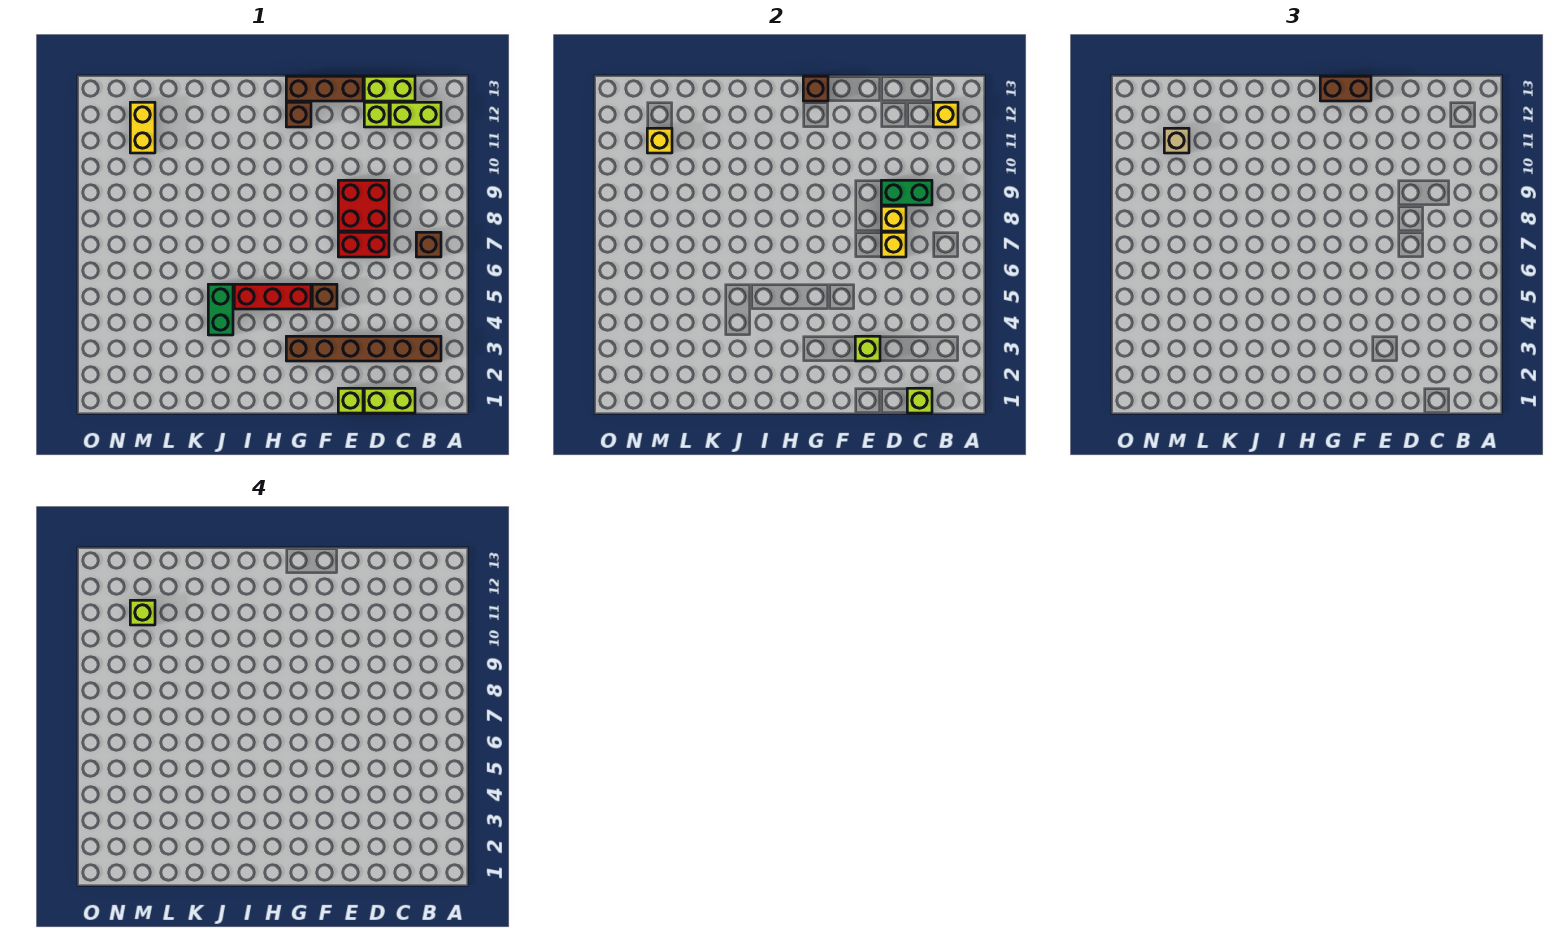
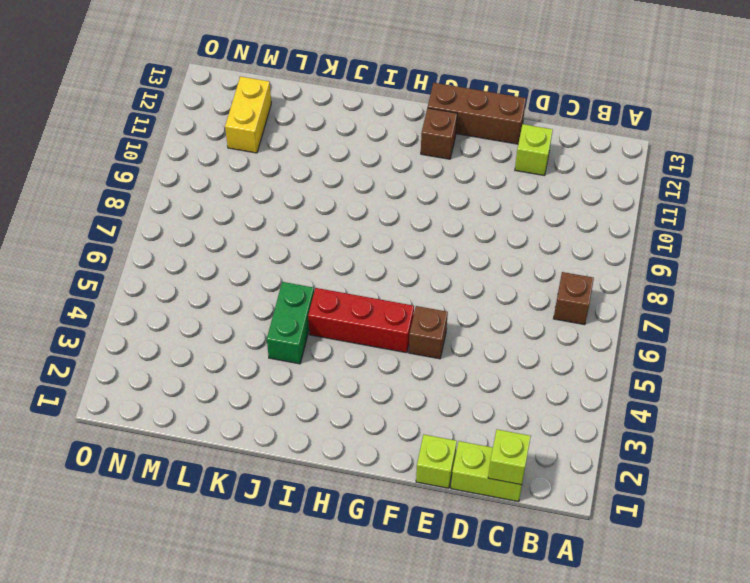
none -> brown brick B3:G3 level 1
none -> lime brick B12:C12 level 1
none -> lime brick C13:D13 level 1

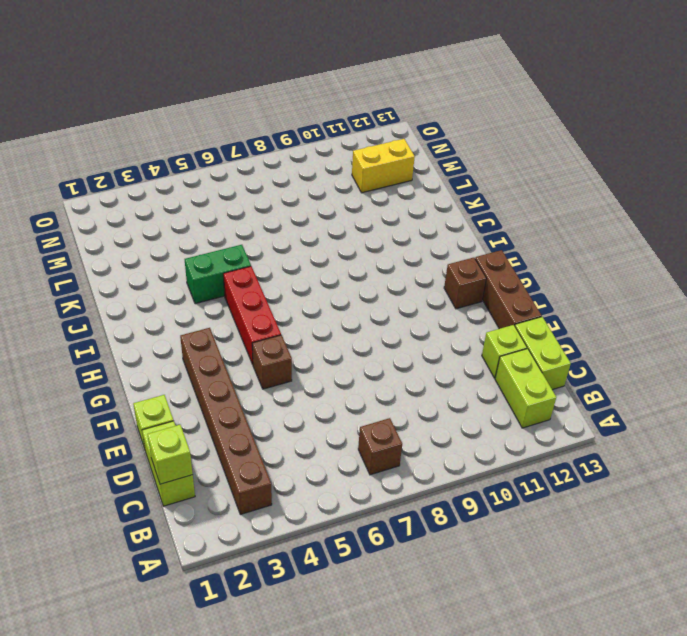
none -> red brick D7:E7 level 1
none -> red brick D8:E9 level 1
none -> yellow brick B12 level 2

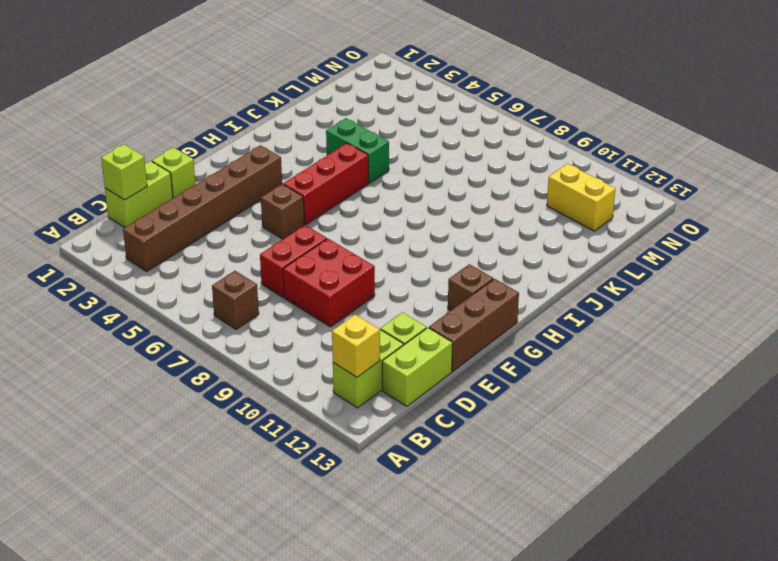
none -> green brick C9:D9 level 2
none -> yellow brick D7 level 2
none -> yellow brick D8 level 2

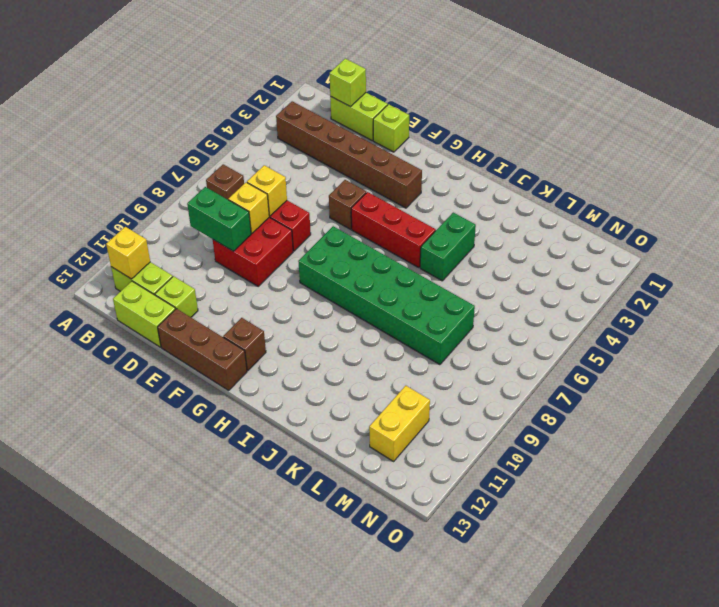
green brick G7:L8 level 1 -> none
none -> lime brick E3 level 2
none -> brown brick G13 level 2
none -> yellow brick M11 level 2

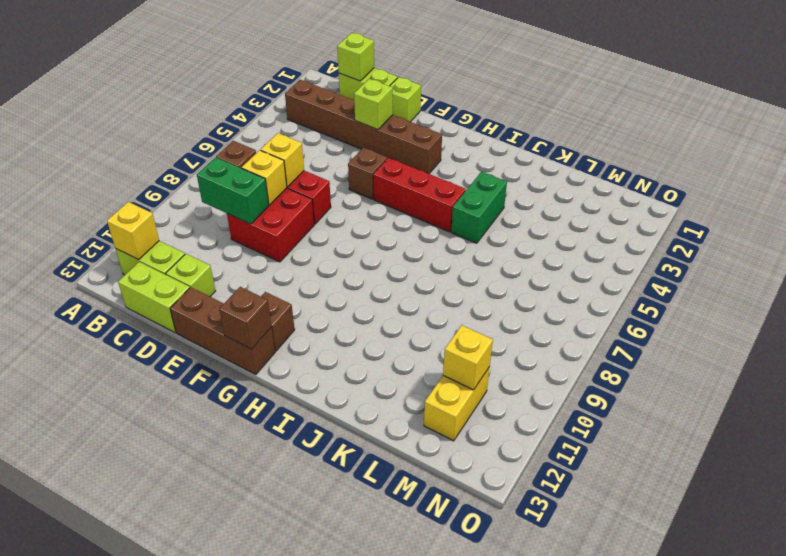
none -> brown brick F13:G13 level 3
none -> tan brick M11 level 3
none -> lime brick M11 level 4

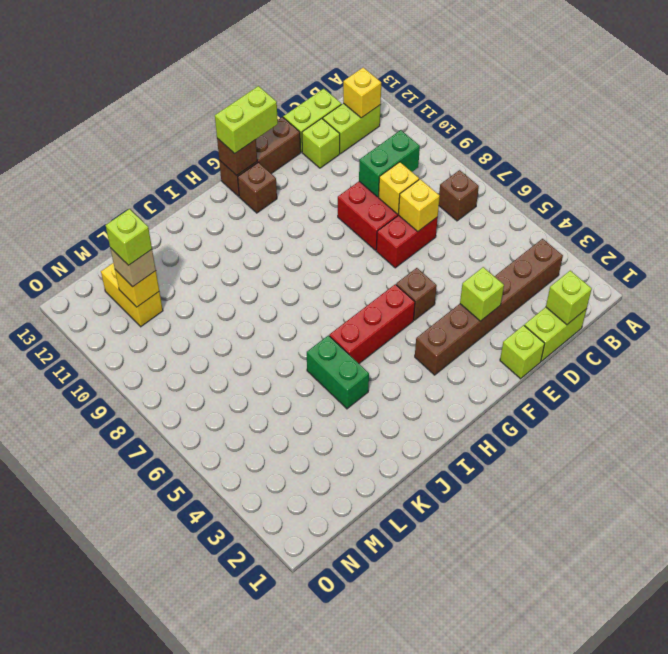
lime brick F13:G13 level 3 -> brown brick F13:G13 level 3

